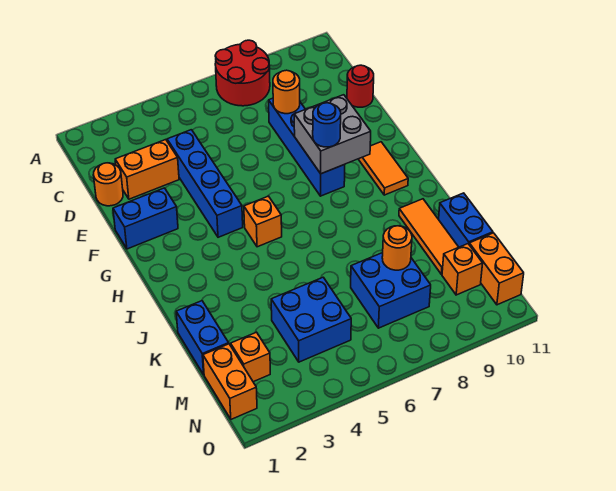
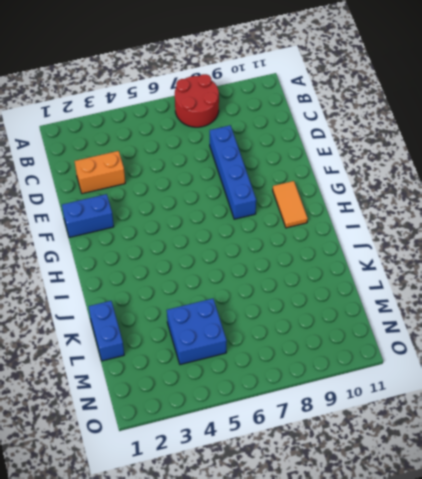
none -> orange round brick D1 level 1
none -> blue brick D4:G4 level 1
none -> red round brick D11 level 1

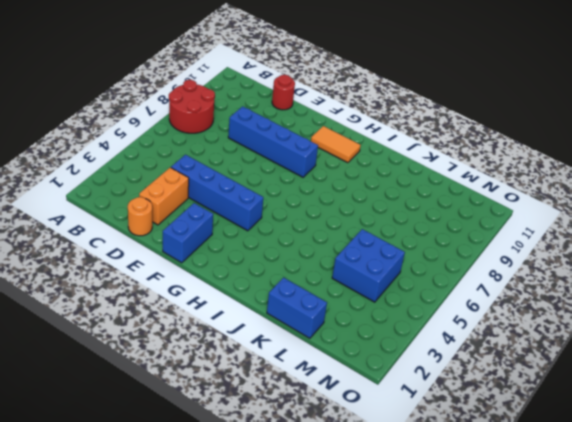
none -> orange brick H5 level 1
none -> orange tile J10:L10 level 1
none -> blue brick K11:L11 level 1

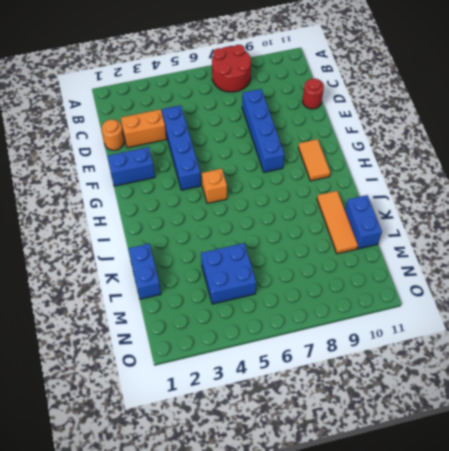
none -> blue brick L7:M8 level 1
none -> orange brick M1:N1 level 1
none -> orange brick M2 level 1

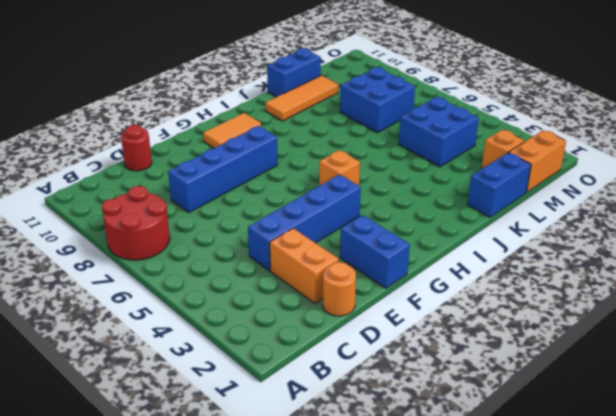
none -> orange brick M10 level 1
none -> orange brick M11:N11 level 1
none -> orange round brick D8 level 2

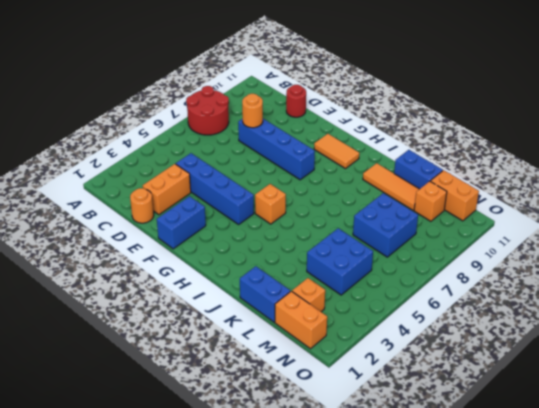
none -> grey brick F8:G9 level 2
none -> orange round brick L8 level 2
none -> blue round brick G8 level 3

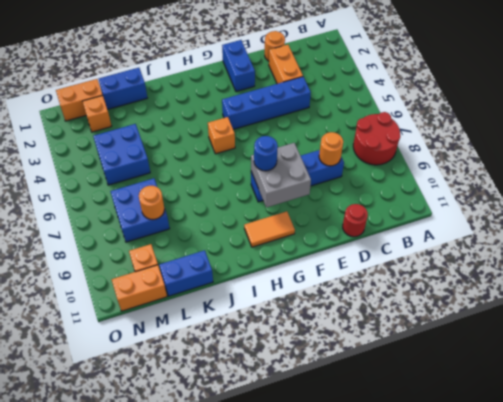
none -> orange tile J10:L10 level 1

